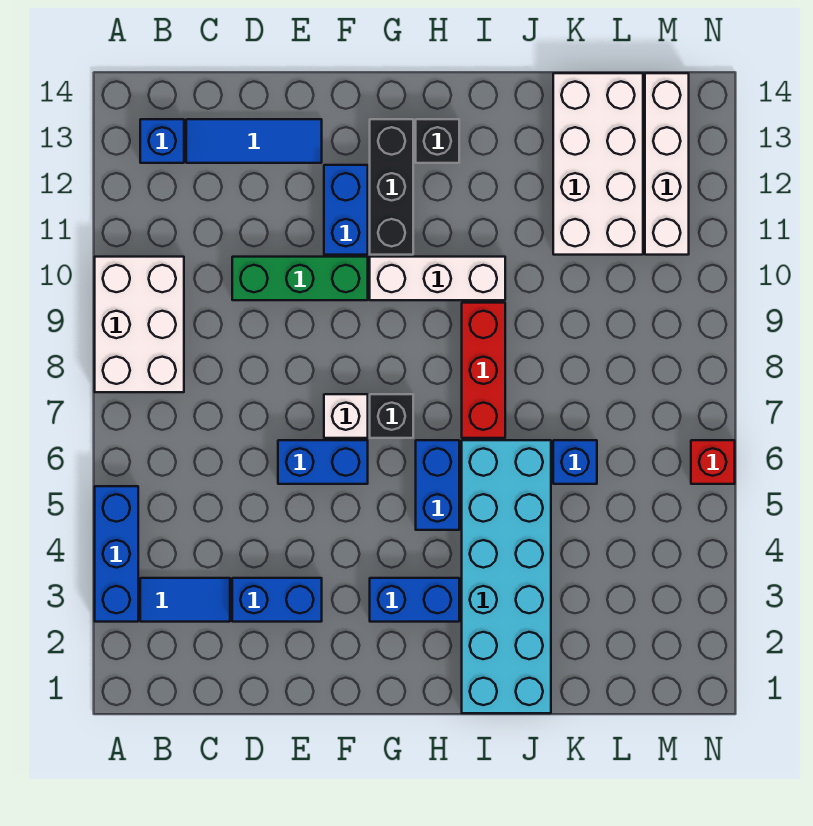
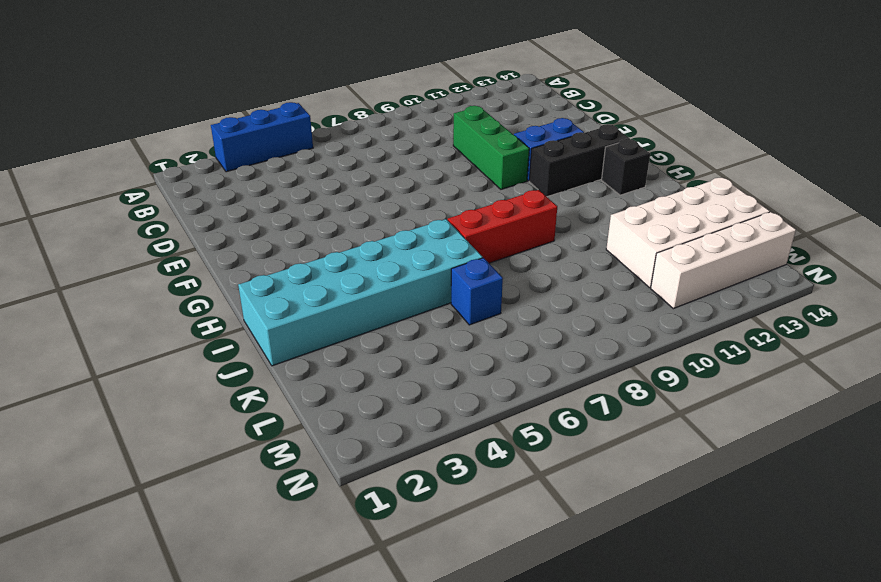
none -> white brick A8:B10 level 1
none -> blue tile B3:C3 level 1
none -> blue brick B13 level 1

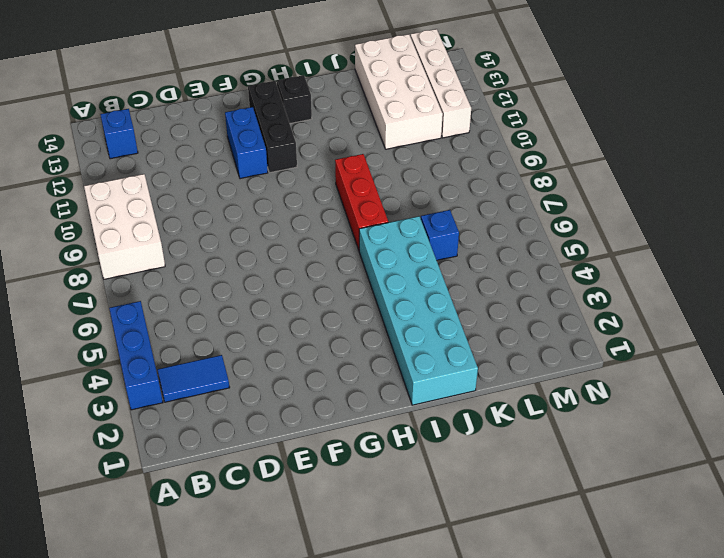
none -> blue tile C13:E13 level 1
none -> blue brick D3:E3 level 1
none -> green brick D10:F10 level 1

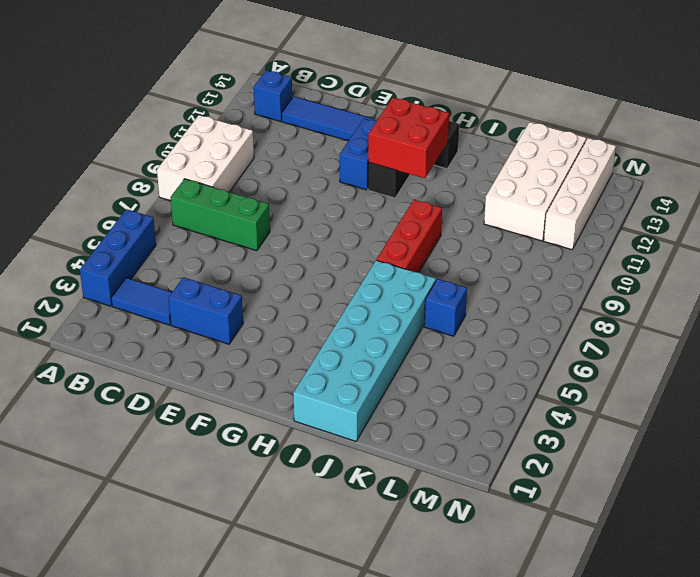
green brick B7:D7 level 1 -> green brick D10:F10 level 1
red brick G11:H12 level 2 -> none
none -> blue brick E6:F6 level 1
none -> white brick F7 level 1
none -> blue brick G3:H3 level 1

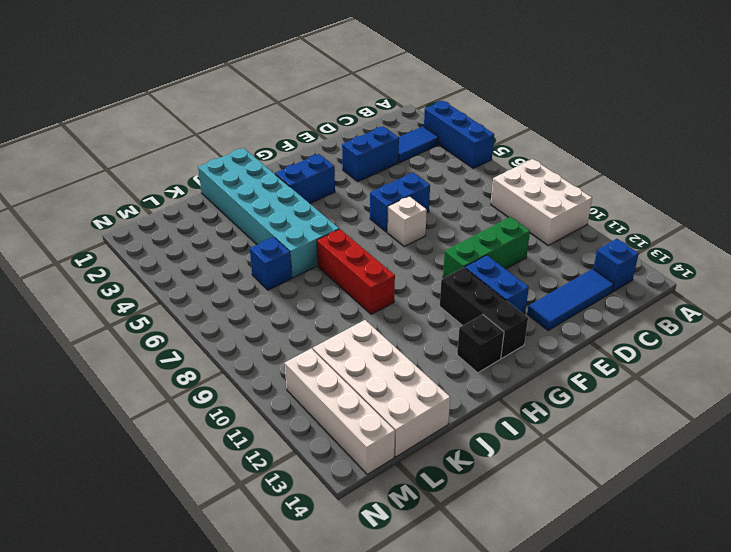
none -> black brick G7 level 1
none -> white brick G10:I10 level 1
none -> blue brick H5:H6 level 1

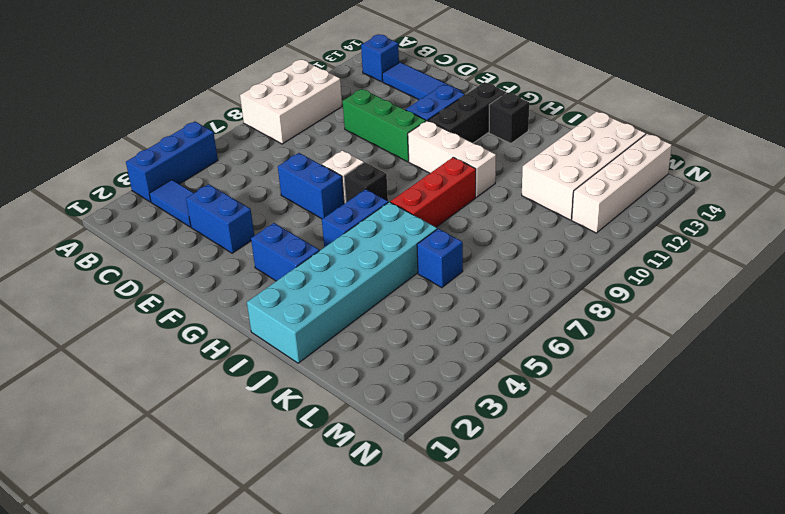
none -> red brick N6 level 1

